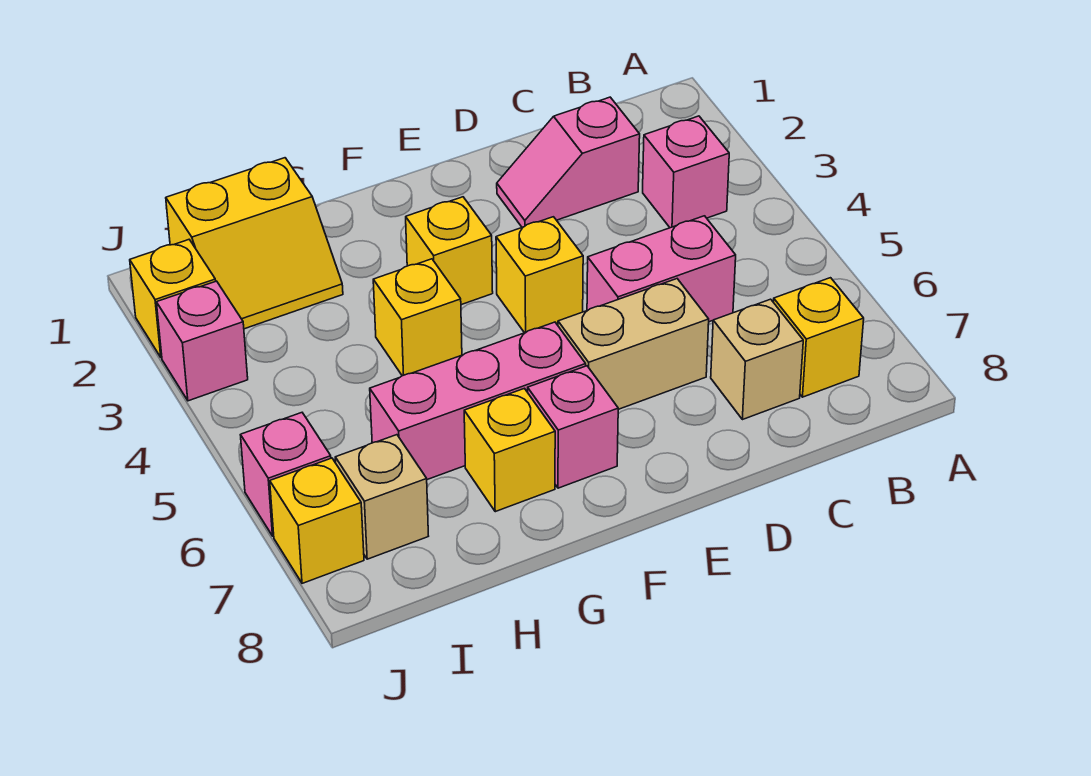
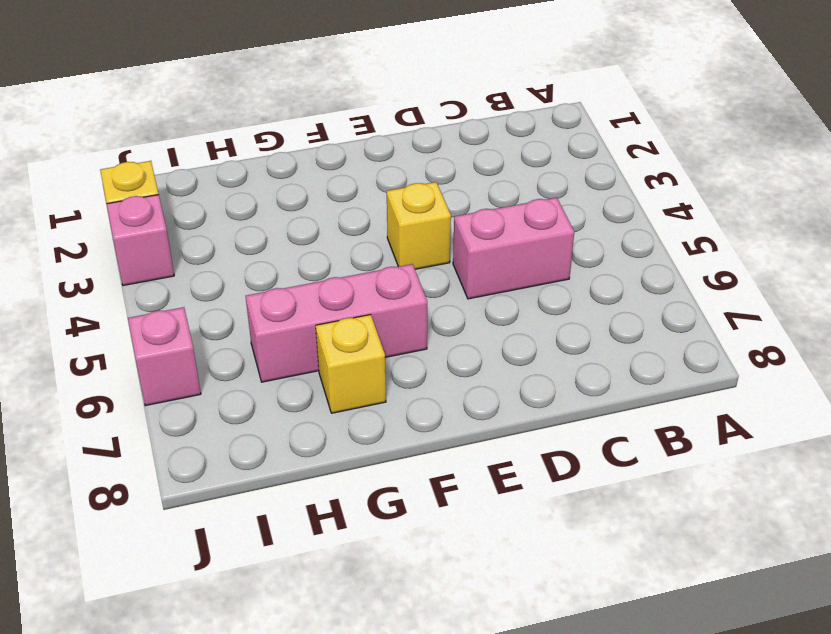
none -> pink brick B3 level 1
none -> yellow brick B7 level 1
none -> pink slope C2:D2 level 1 top C

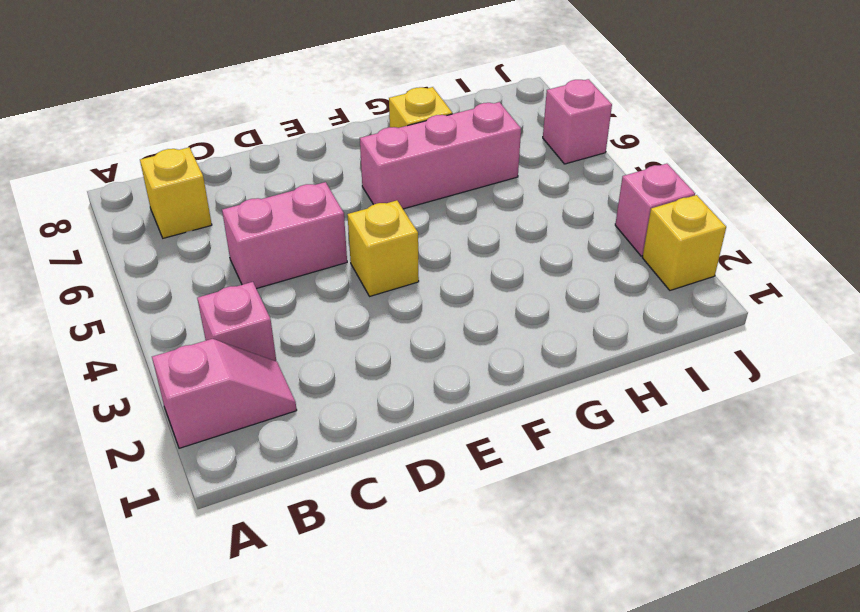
pink slope A2:B2 level 1 top A -> pink slope C2:D2 level 1 top C
none -> tan brick C7 level 1
none -> tan brick D6:E6 level 1
none -> yellow brick F3 level 1

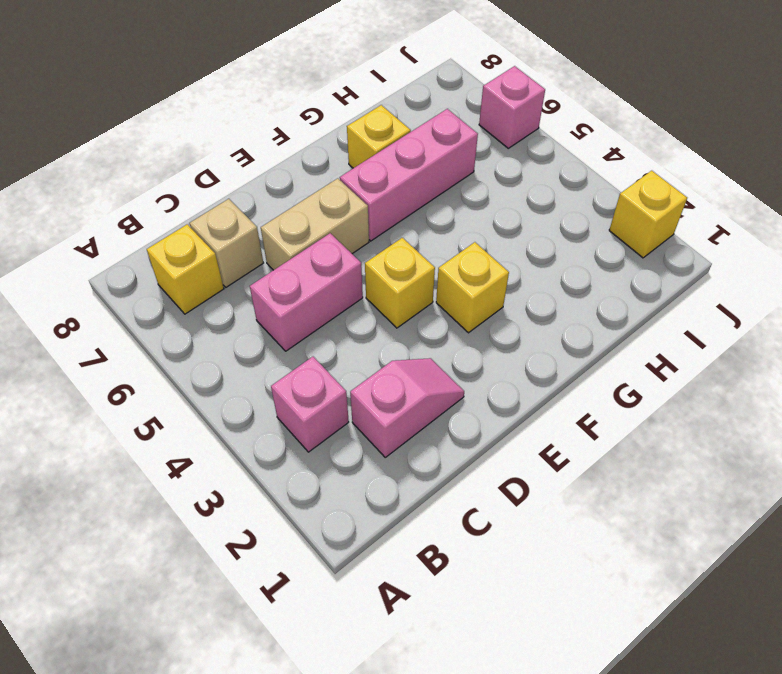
none -> pink brick F7 level 1
none -> yellow brick G4 level 1
none -> yellow slope H1:I2 level 1 top 1

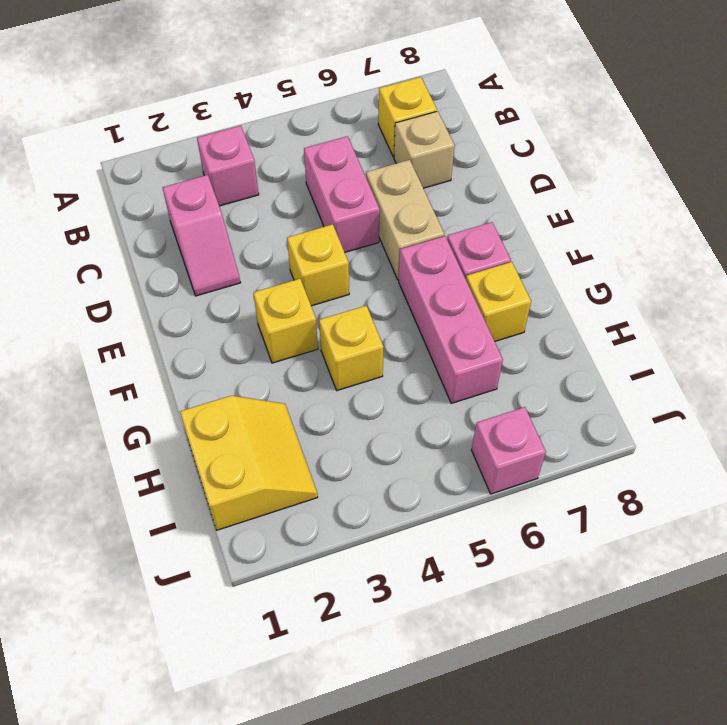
none -> tan brick I7 level 1
none -> yellow brick J2 level 1
none -> pink brick J3 level 1

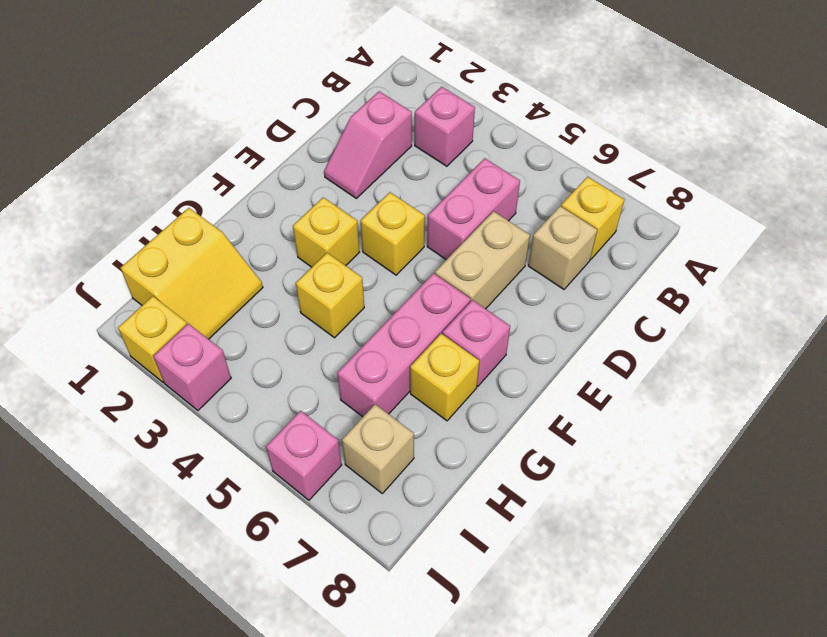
none -> yellow brick J7 level 1

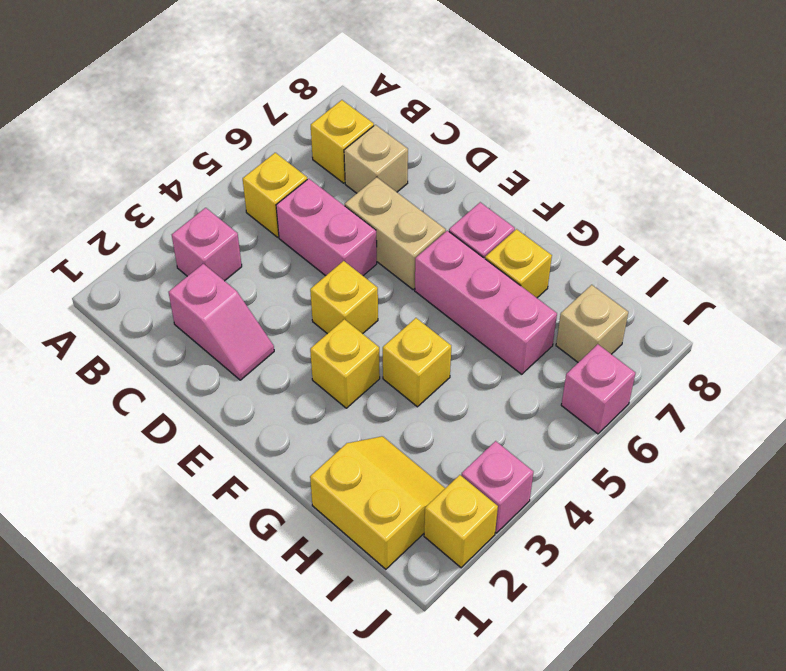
yellow brick B5 level 1 -> yellow brick J7 level 1

